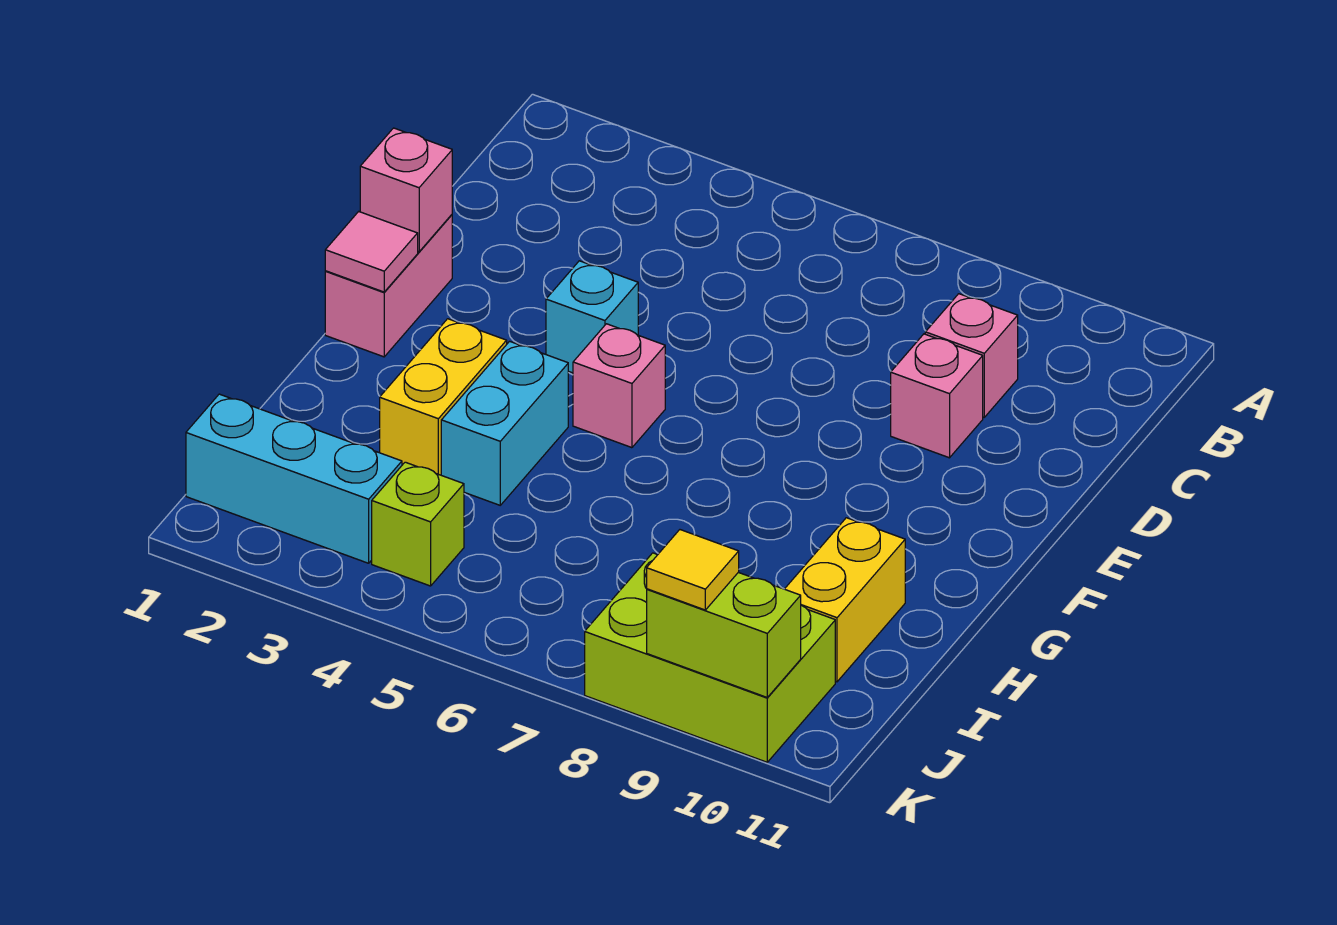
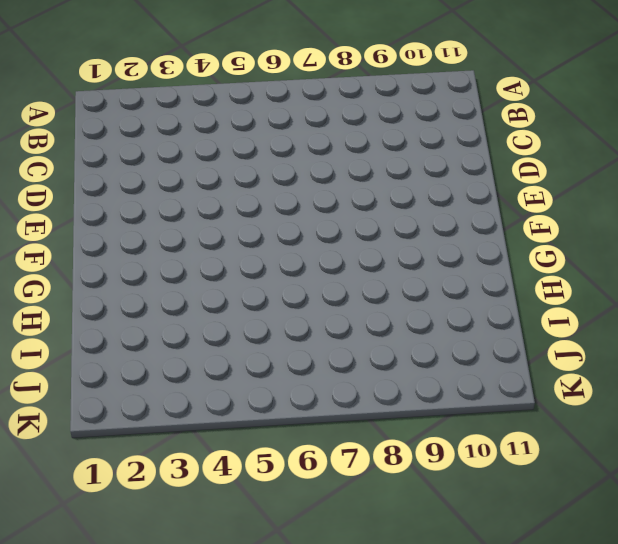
none -> pink brick C9 level 1
none -> pink brick D9 level 1
none -> pink brick E1:F1 level 1

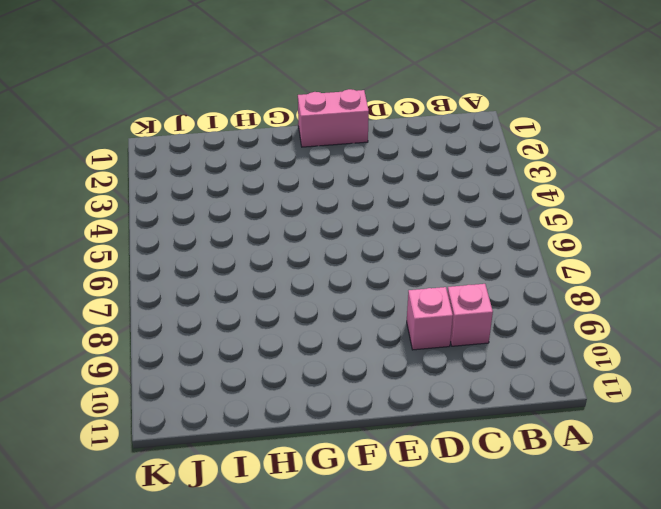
none -> cyan brick E4 level 1
none -> pink brick F5 level 1
none -> yellow brick G3:H3 level 1

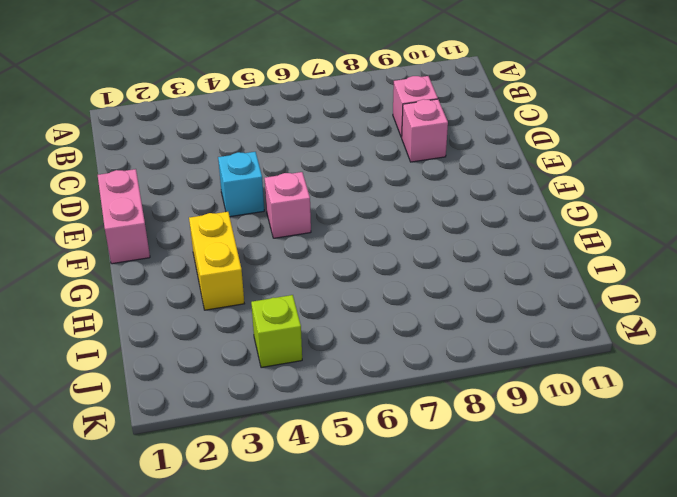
none -> cyan brick G4:H4 level 1
none -> yellow brick H10:I10 level 1
none -> cyan brick J1:J3 level 1

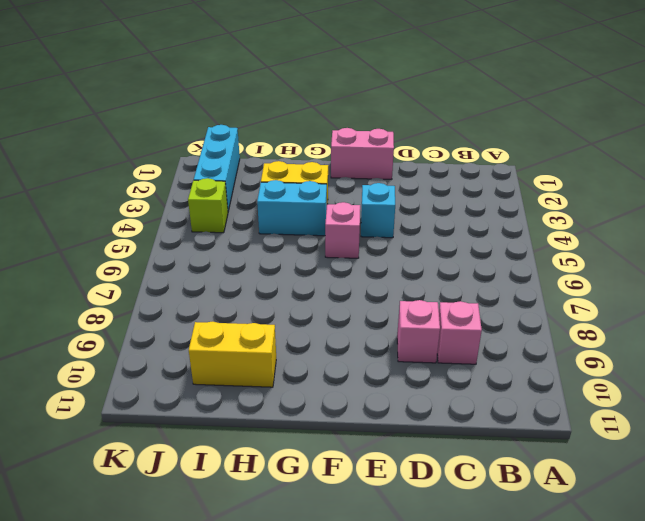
none -> lime brick J8:K10 level 1
none -> pink brick E1 level 2
none -> pink tile F1 level 2

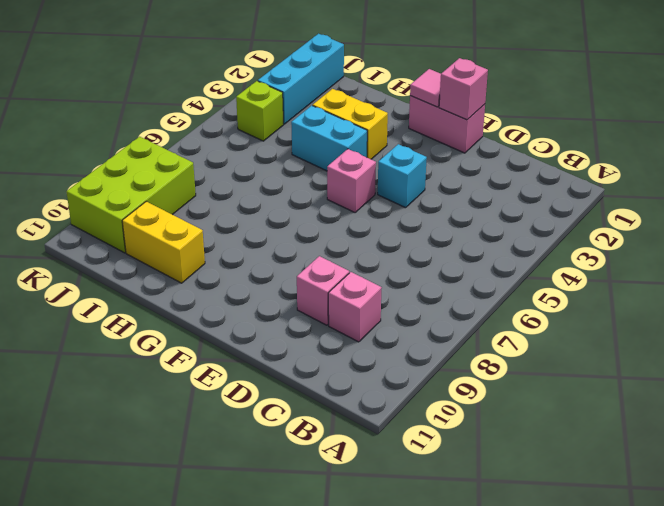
none -> lime brick K9:K10 level 2
none -> yellow tile K9 level 3

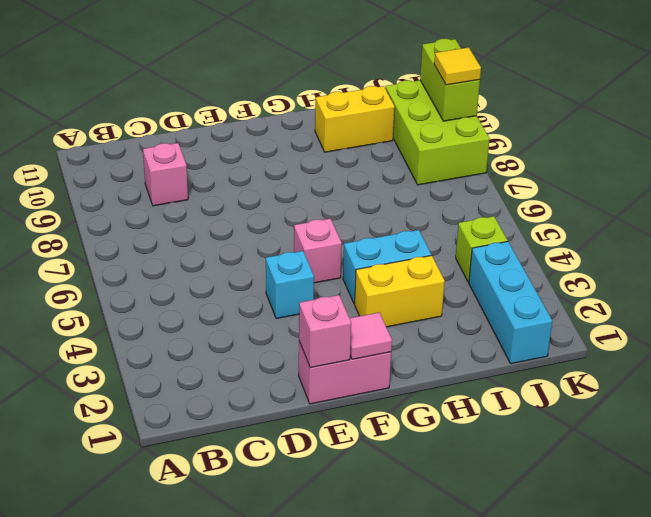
none -> pink brick D9 level 1

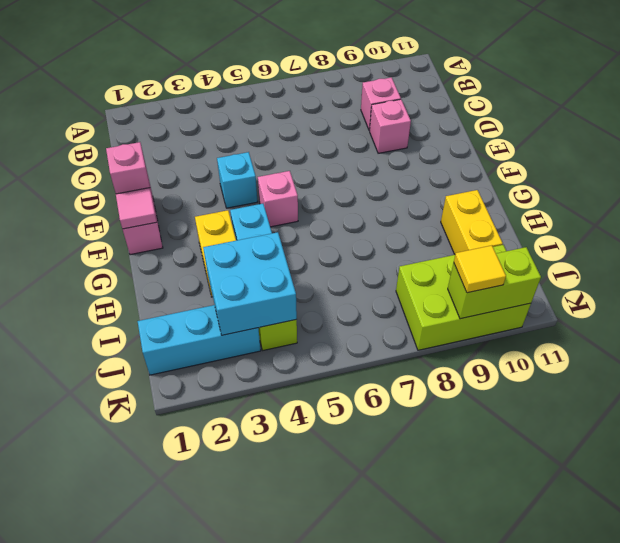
cyan brick I3:J4 level 2 -> none

